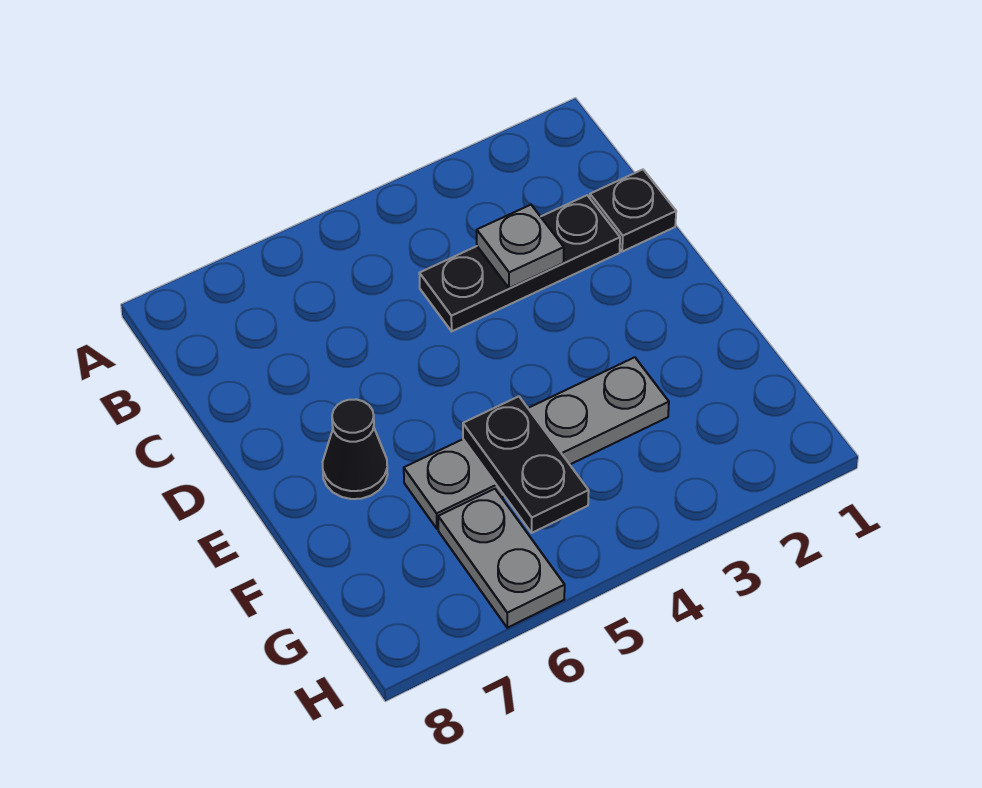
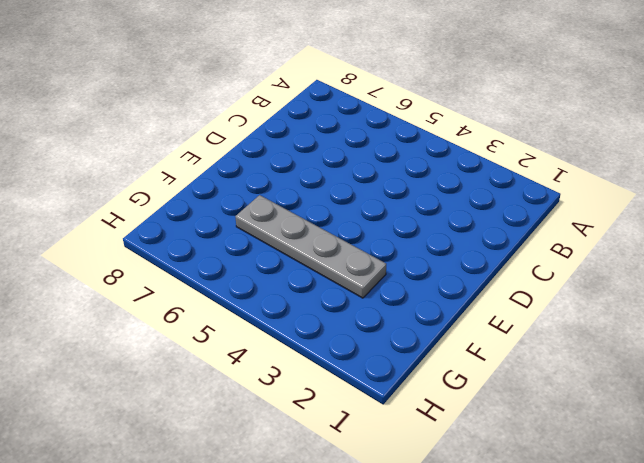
none -> black plate C1 level 1
none -> black plate C2:C4 level 1

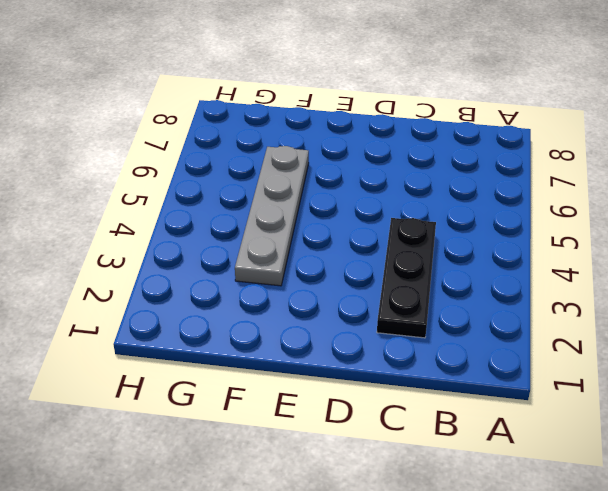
none -> black plate C1 level 1
none -> black cone E7 level 1

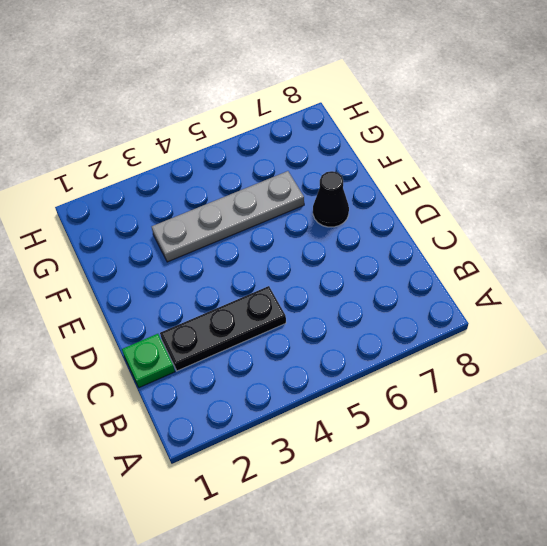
green plate C1 level 1 -> black plate C1 level 1
none -> grey plate G6:H6 level 1
none -> grey plate C3 level 2

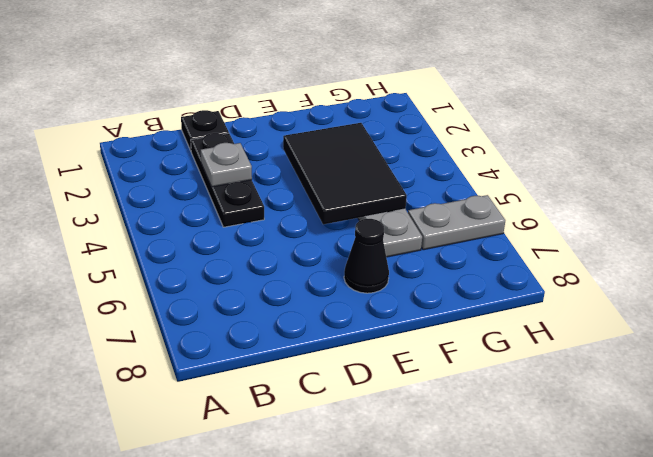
black tile E3:F5 level 2 -> black plate F5:G5 level 2

